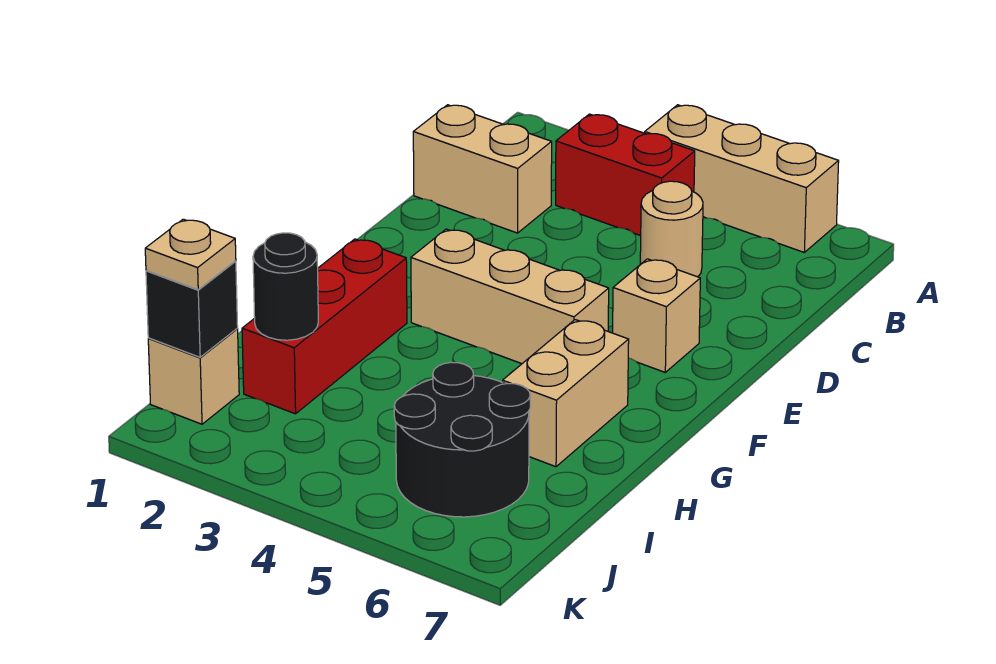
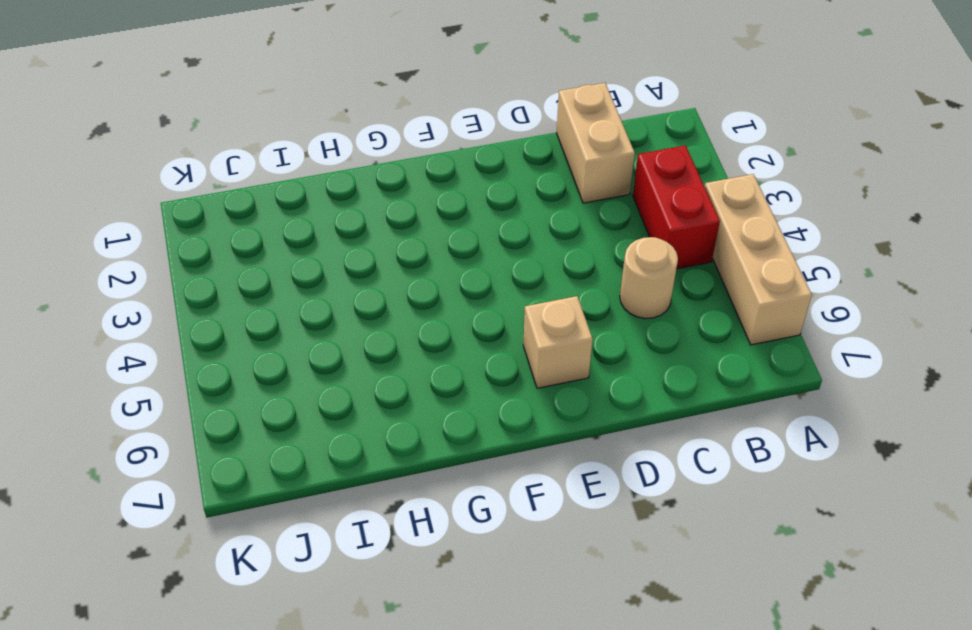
none -> tan brick F3:F5 level 1
none -> red brick G2:I2 level 1
none -> tan brick G6:H6 level 1

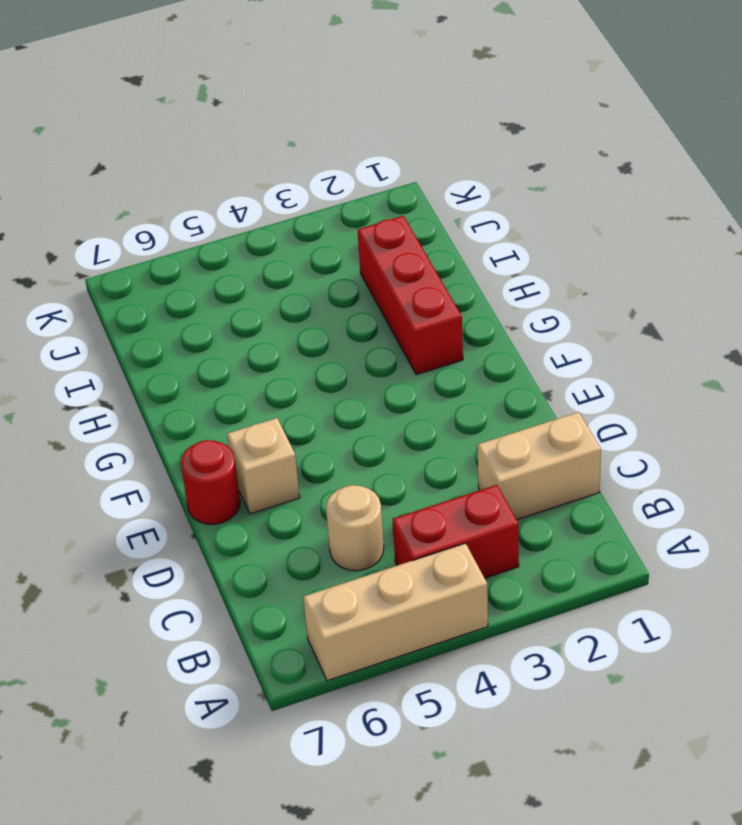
red round brick E7 level 1 -> none
none -> tan brick F3:F5 level 1
none -> tan brick G6:H6 level 1
none -> black round brick I5:J6 level 1

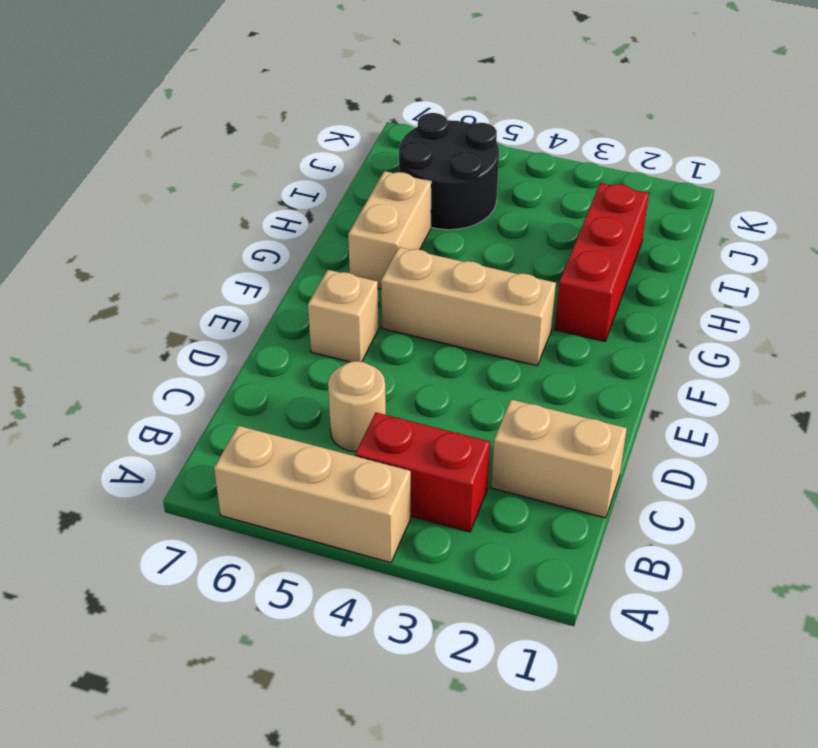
none -> tan brick J1 level 1
none -> black round brick I2 level 2
none -> black brick J1 level 2

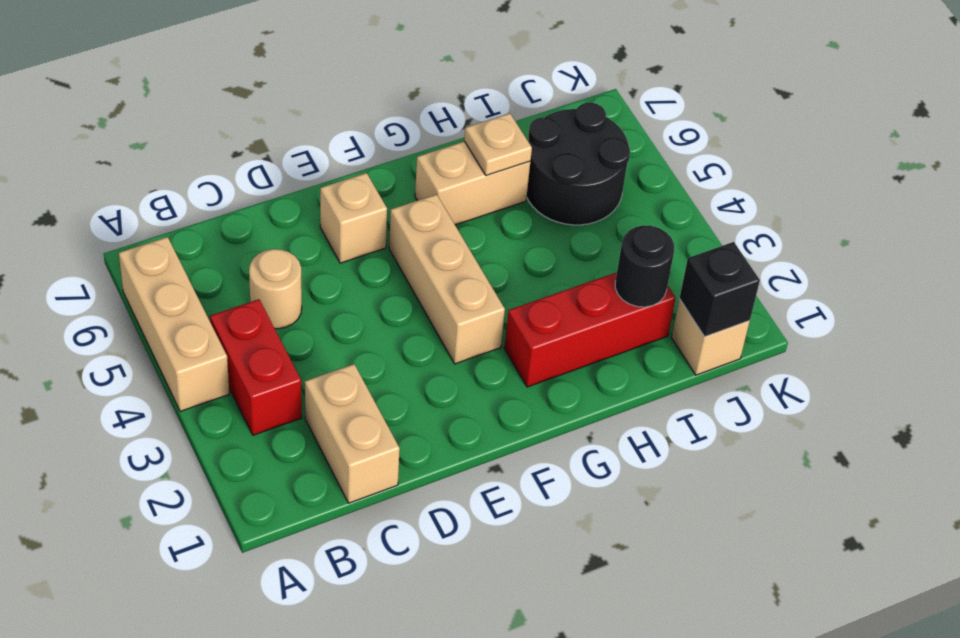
tan plate H6 level 2 -> tan plate J1 level 3

